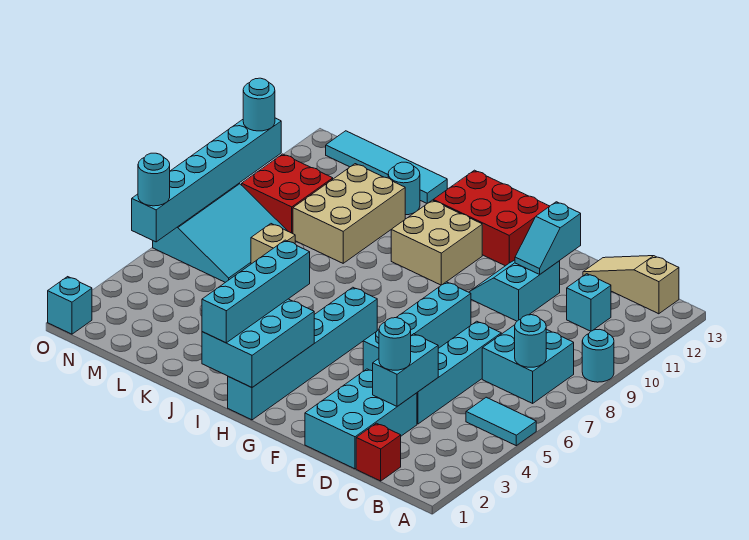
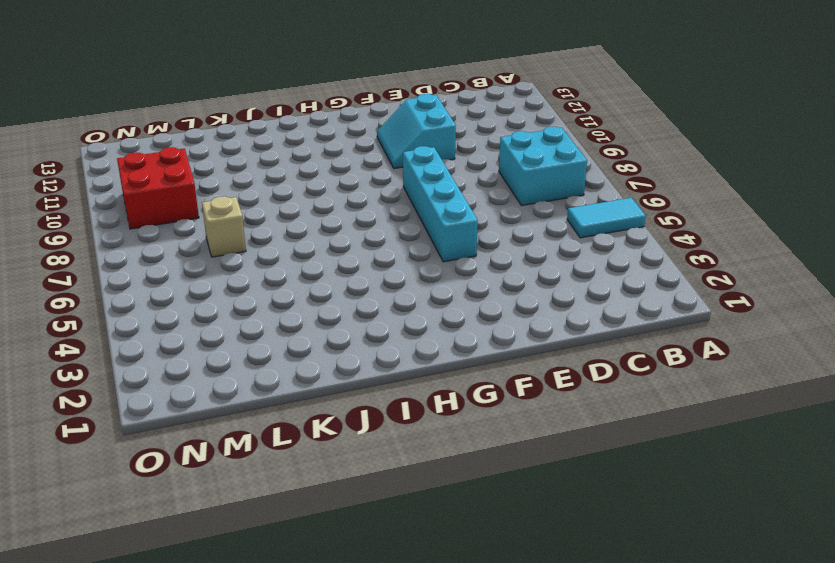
none -> cyan round brick A9 level 1
none -> tan slope B13:D13 level 1 top B
none -> red brick C1 level 1

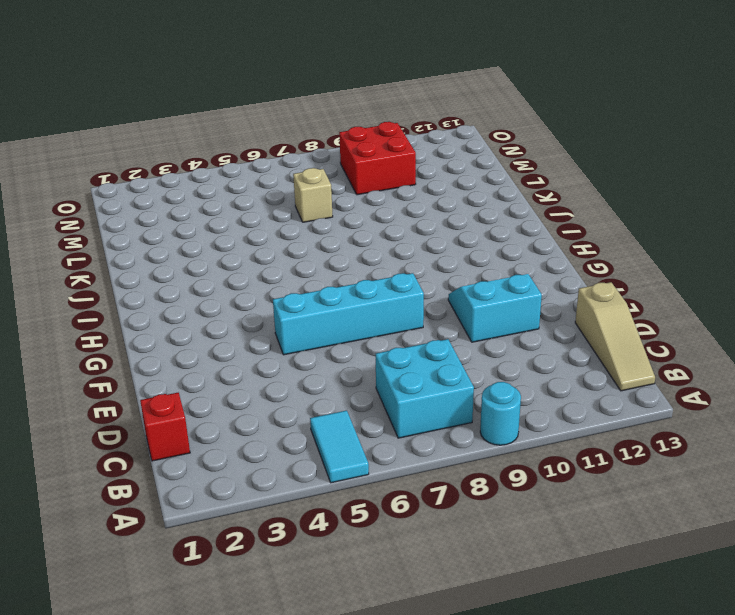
tan slope B13:D13 level 1 top D -> tan slope B13:D13 level 1 top B
none -> cyan brick C11 level 1
none -> cyan brick D1:E3 level 1
none -> cyan brick D4:D7 level 1

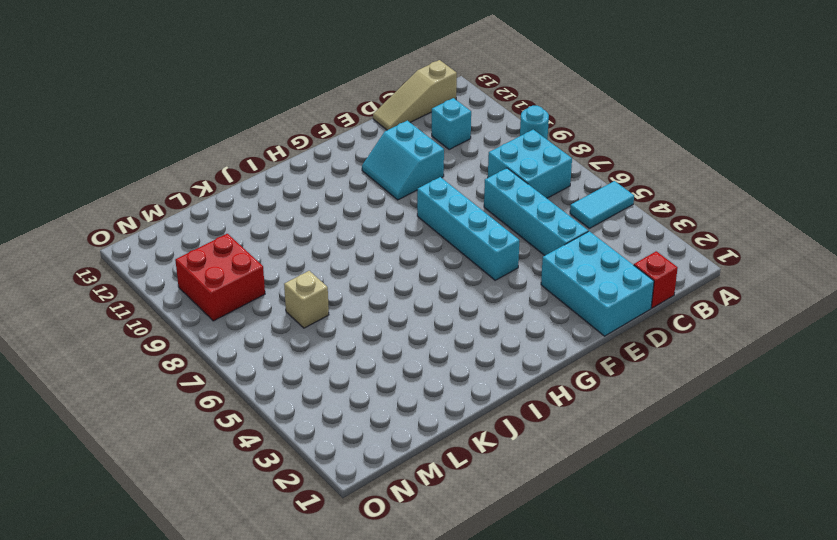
none -> red brick G12:I13 level 1
none -> cyan brick H1:H6 level 1
none -> tan brick H10:I11 level 1

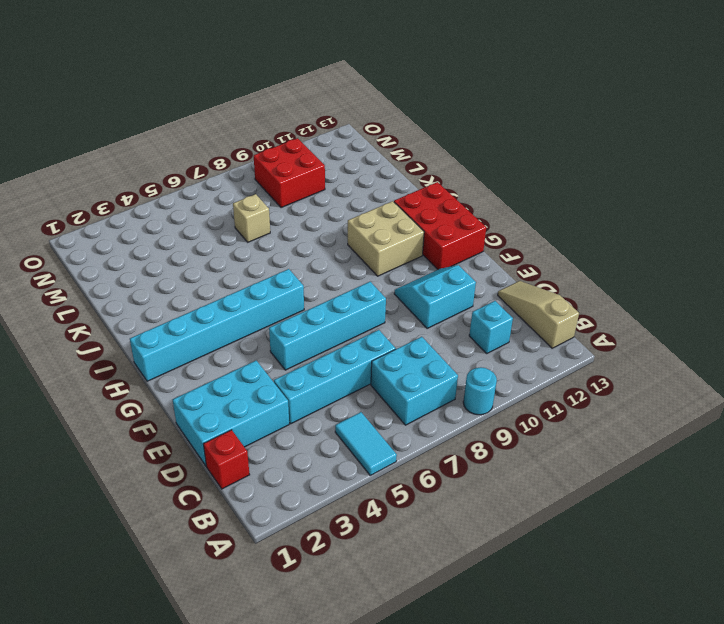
none -> tan brick K9:L11 level 1
none -> cyan round brick K12 level 1
none -> cyan tile K13:N13 level 1

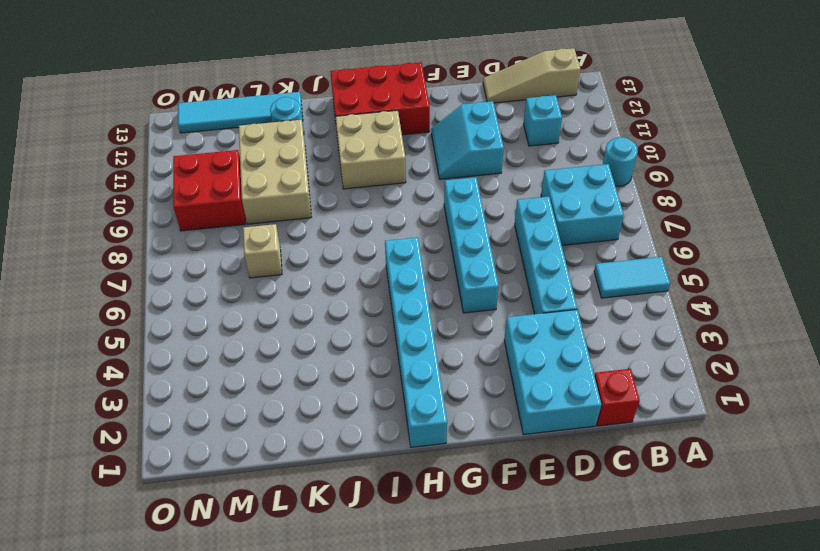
none -> cyan slope M6:O8 level 1 top O
none -> cyan brick O1 level 1
none -> cyan round brick B7 level 2

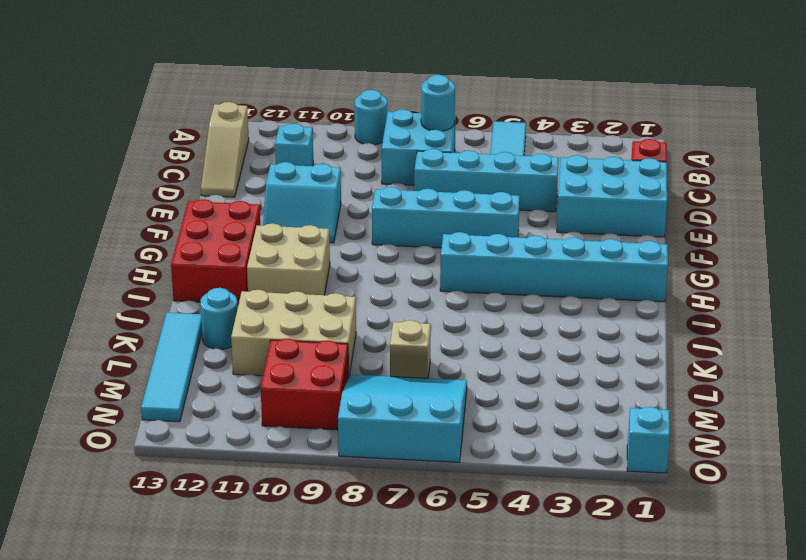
none -> cyan brick D3:D4 level 2
none -> cyan slope E11:E12 level 2 top 12
none -> cyan brick H1:I3 level 2

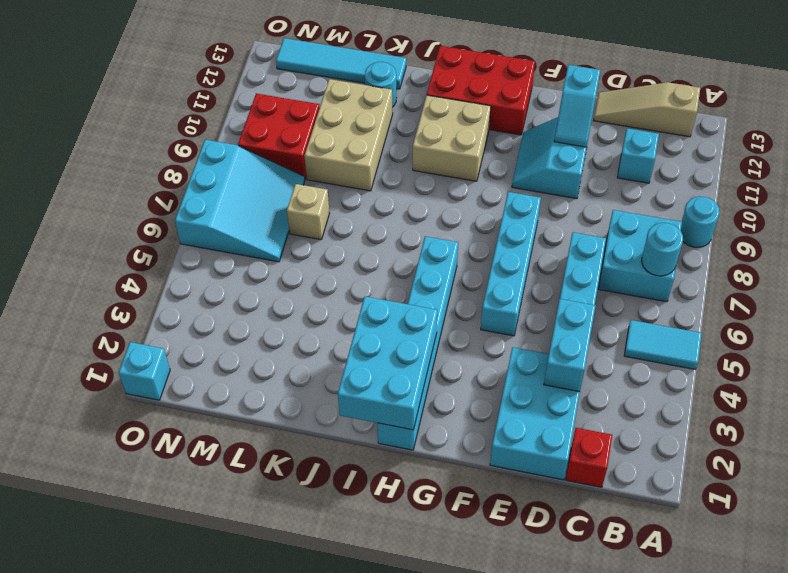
none -> cyan brick O5:O10 level 2
none -> cyan round brick D3 level 3
none -> cyan brick I1:I4 level 3

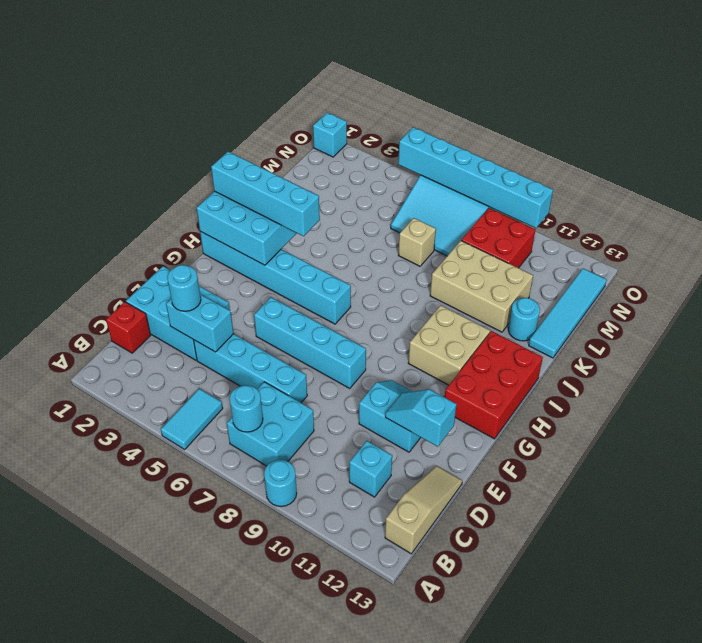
none -> cyan round brick O5 level 3
none -> cyan round brick O10 level 3

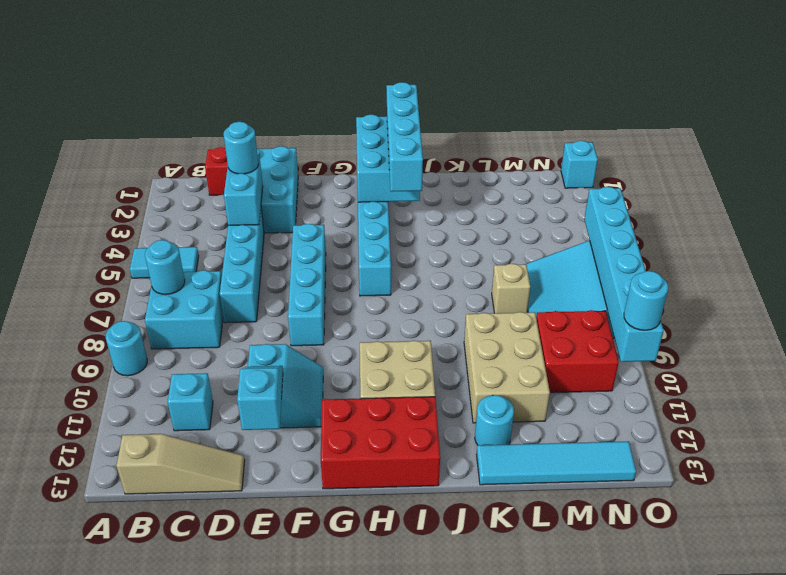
none -> cyan round brick O5 level 3

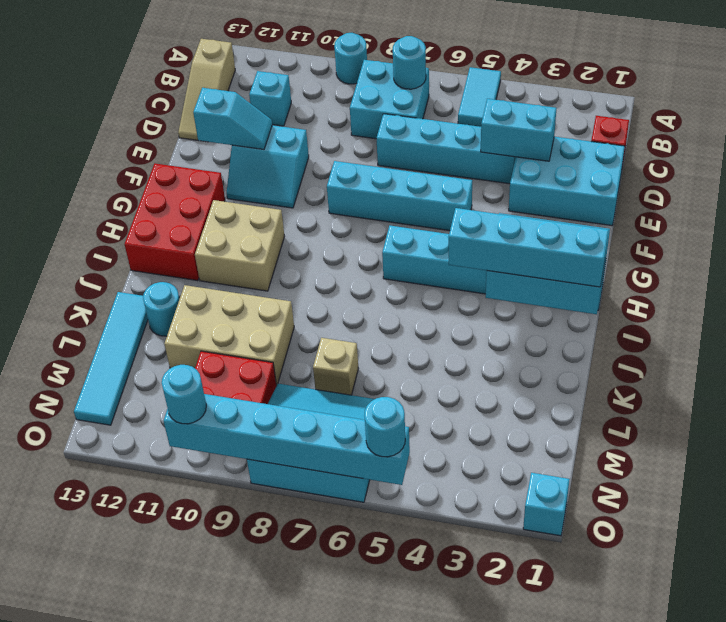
none -> cyan round brick D3 level 3

